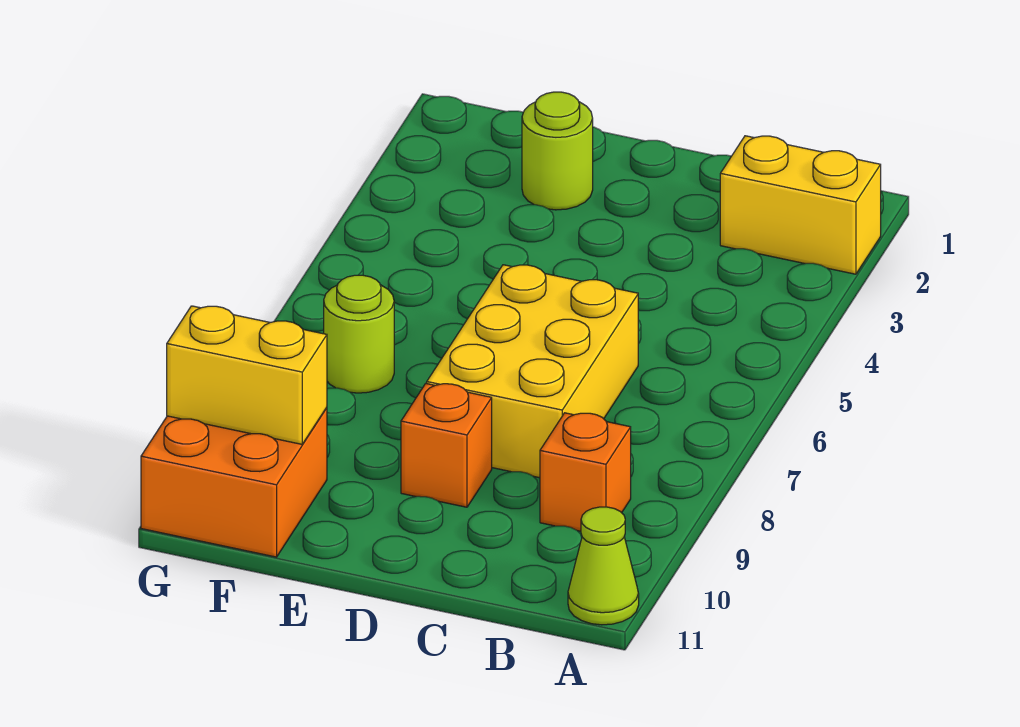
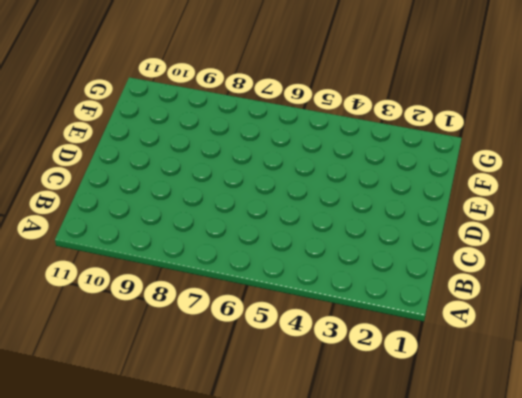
none -> yellow brick A2:B2 level 1
none -> lime cone A11 level 1

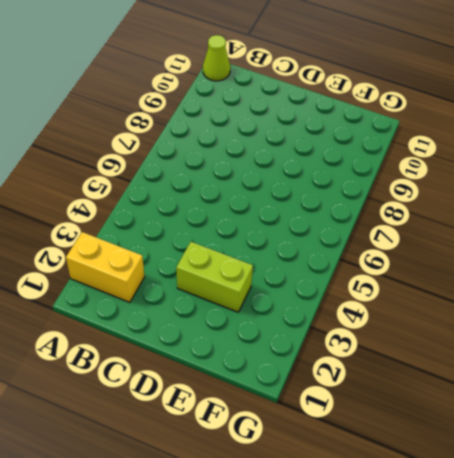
lime brick D3:E3 level 1 -> none
none -> orange brick B9 level 1
none -> yellow brick C6:D8 level 1

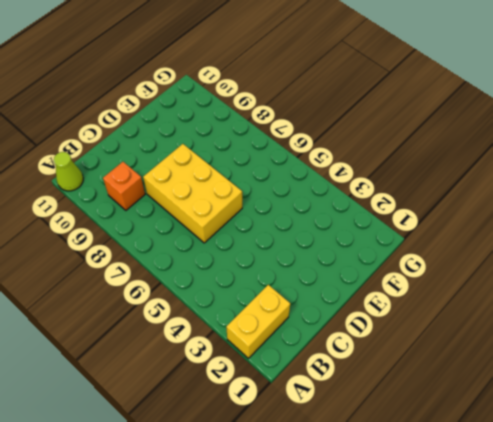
none -> orange brick D9 level 1
none -> lime round brick E2 level 1

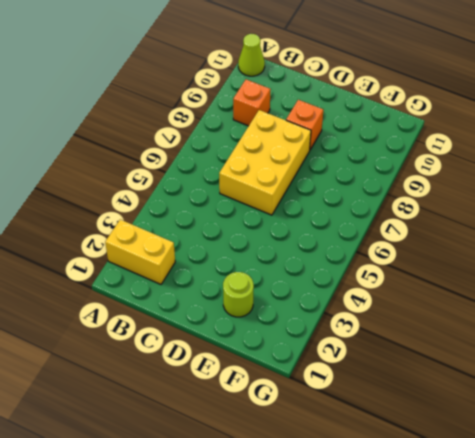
none -> lime round brick F7 level 1
none -> orange brick F10:G11 level 1

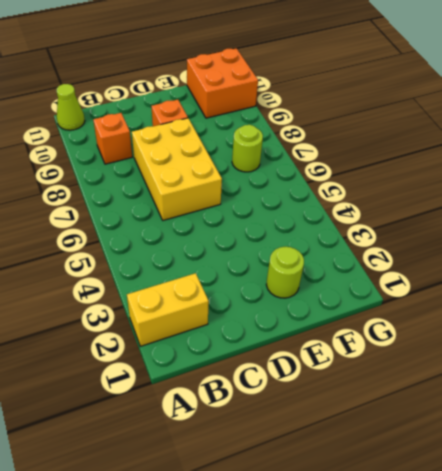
none -> yellow brick F10:G10 level 2

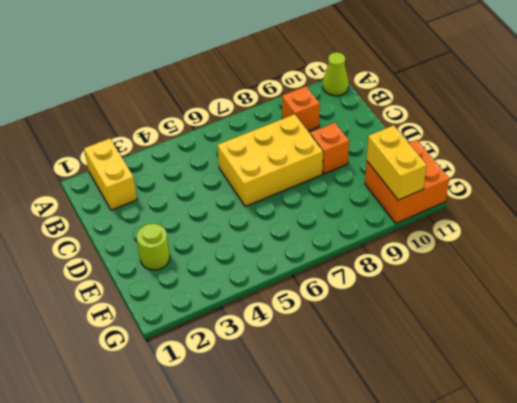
none -> lime round brick F7 level 1

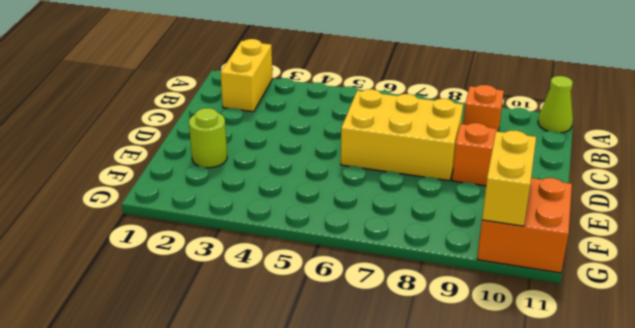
none -> lime round brick F7 level 1

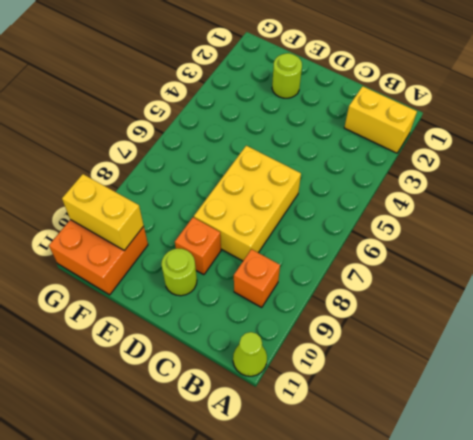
lime round brick D10 level 1 -> lime round brick F7 level 1

